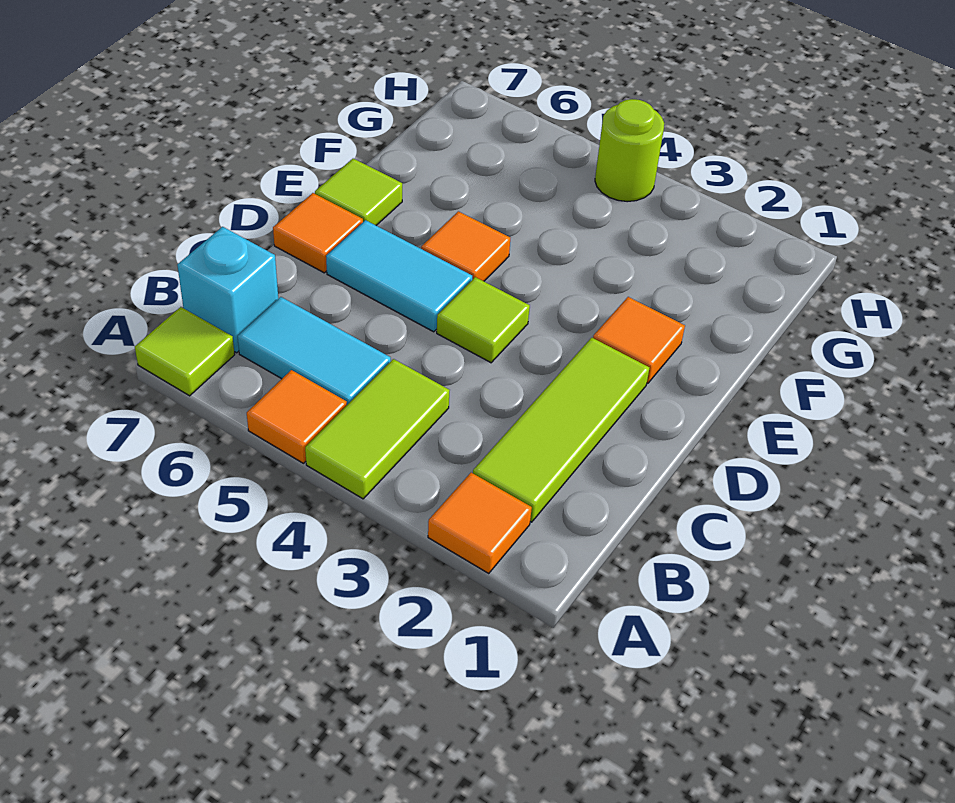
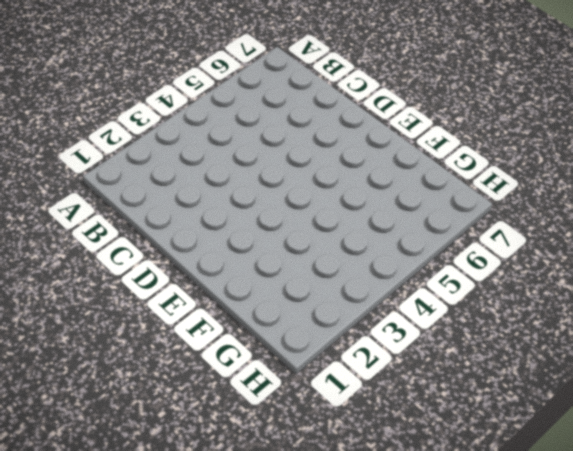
none -> orange tile A2 level 1
none -> lime tile A4:B4 level 1
none -> orange tile A5 level 1

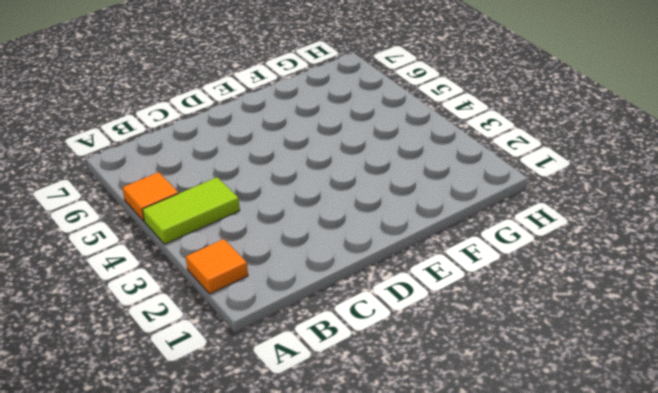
none -> lime tile A7 level 1
none -> lime tile B2:D2 level 1
none -> cyan tile B5:B6 level 1

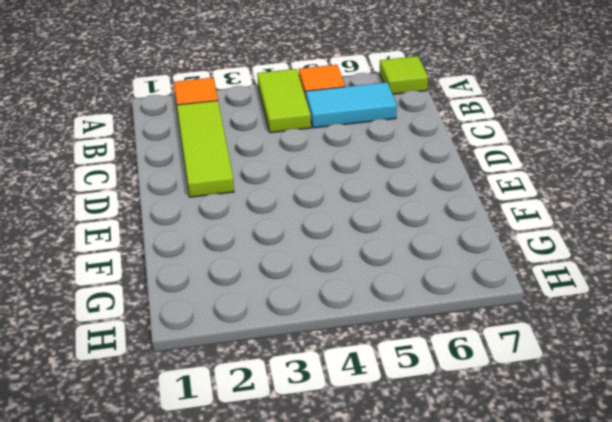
none -> cyan brick B7 level 1
none -> lime tile D4 level 1
none -> cyan tile D5:D6 level 1

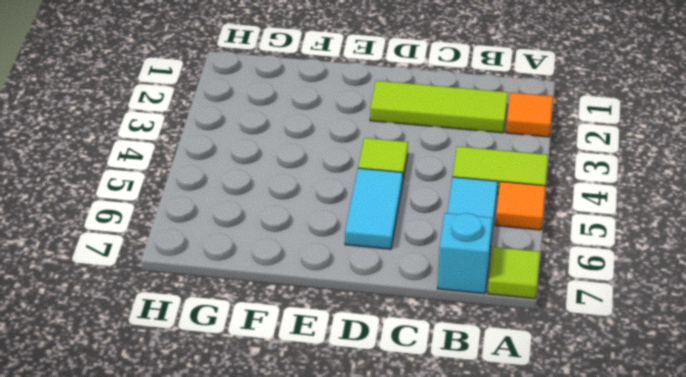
none -> orange tile D7 level 1
none -> orange tile E2 level 1
none -> orange tile E5 level 1

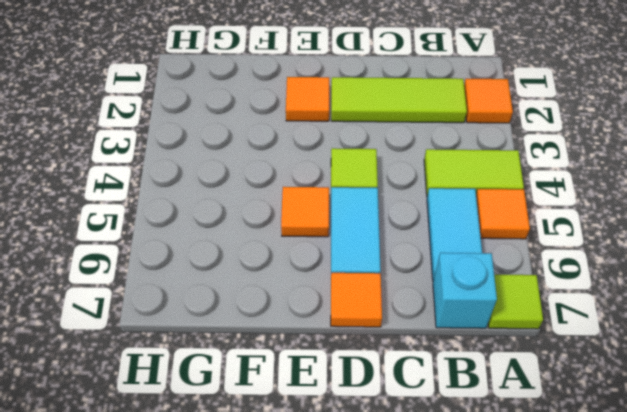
none -> lime tile E7 level 1
none -> lime round brick H4 level 1

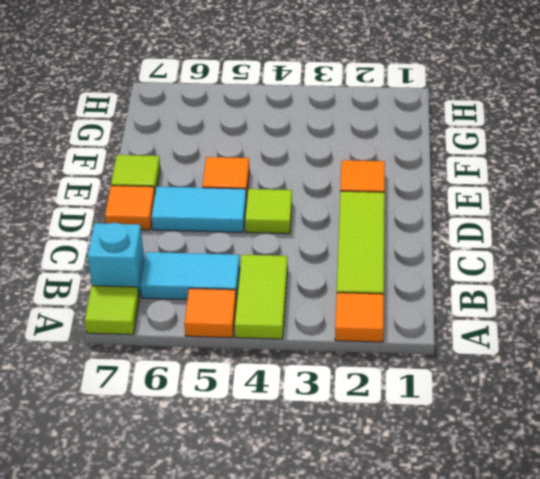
none -> lime round brick H4 level 1

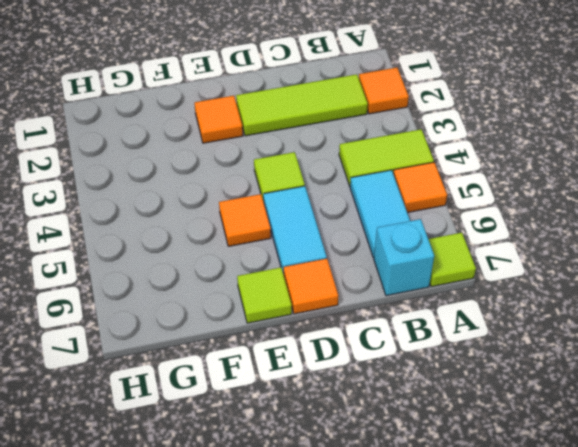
none -> lime round brick H4 level 1

